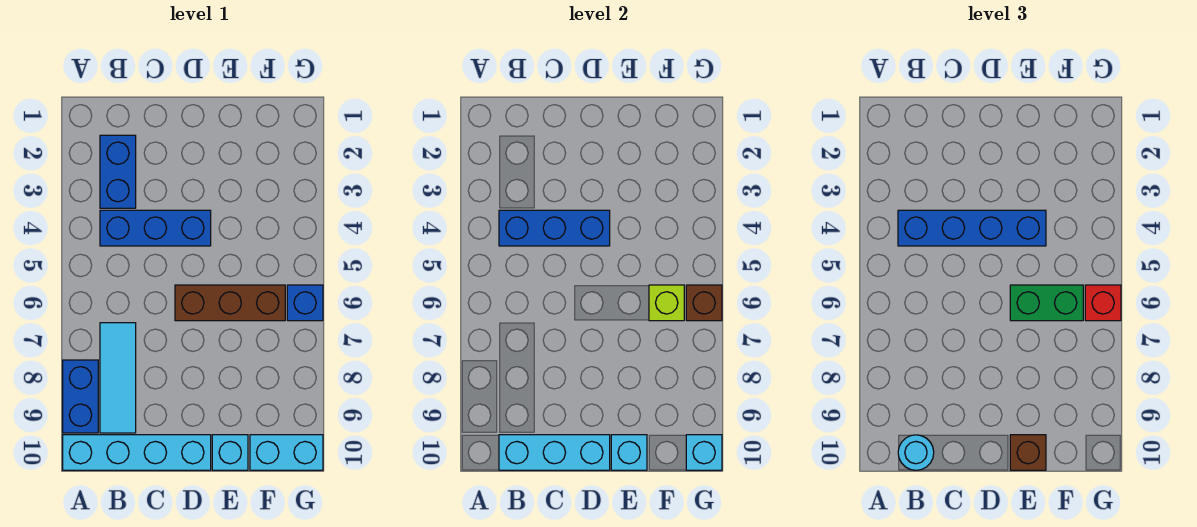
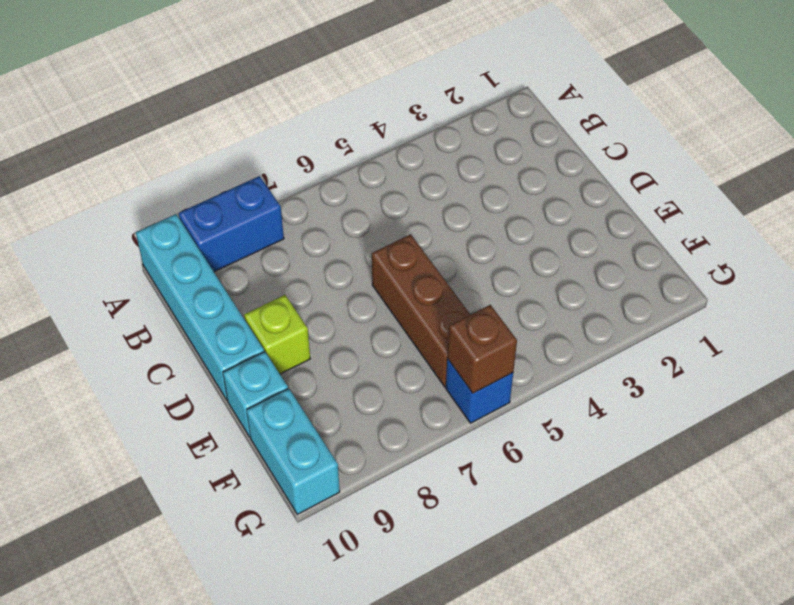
lime brick D9 level 1 -> lime brick F6 level 2
none -> blue brick B2:B3 level 1
none -> blue brick B4:D4 level 1
none -> cyan tile B7:B9 level 1

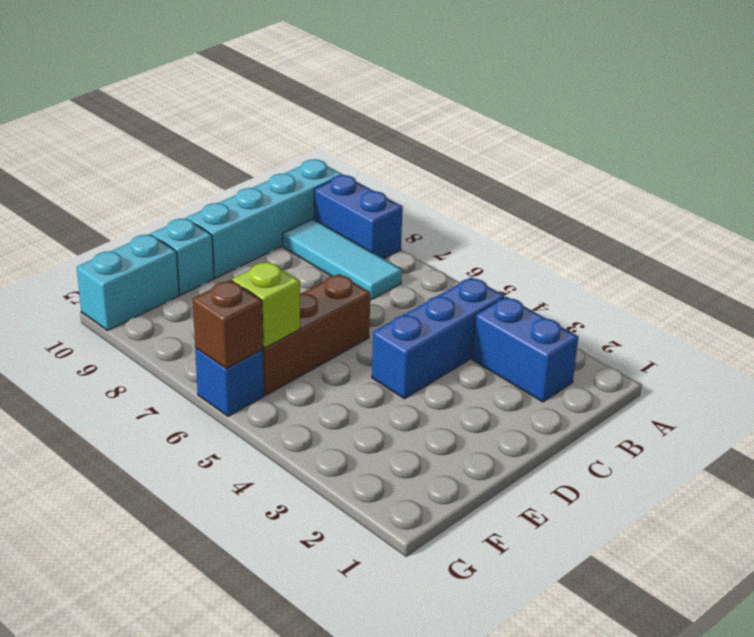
none -> blue brick B4:D4 level 2
none -> cyan brick B10:D10 level 2
none -> cyan brick E10 level 2

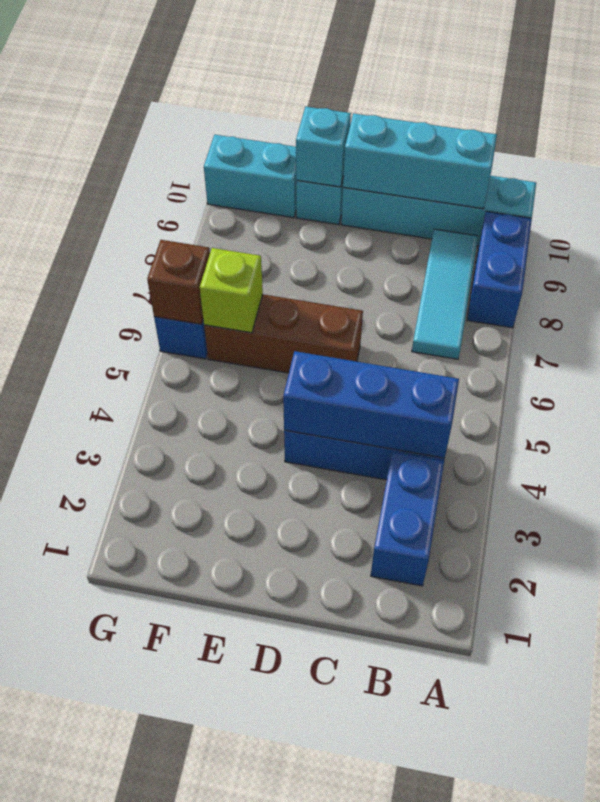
none -> cyan brick G10 level 2
none -> blue brick B4:E4 level 3
none -> cyan round brick B10 level 3

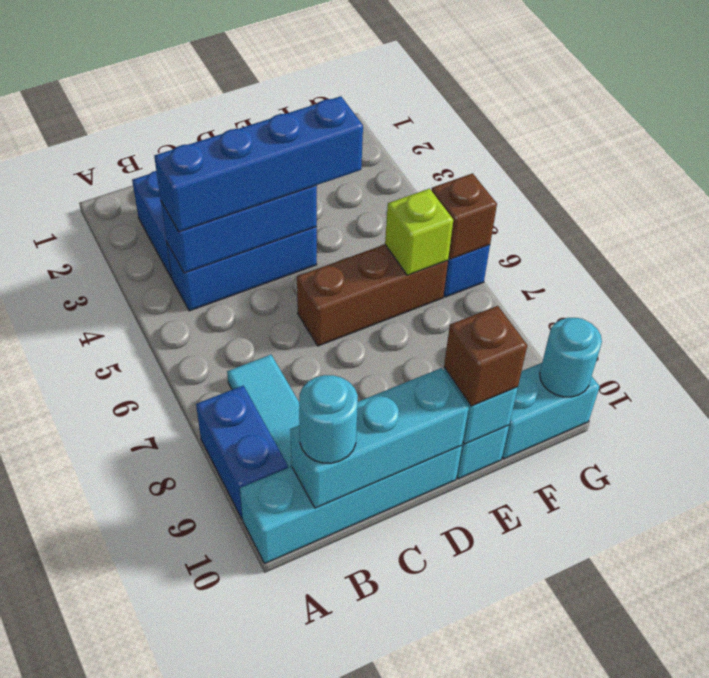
cyan round brick G10 level 2 -> cyan brick G10 level 2
none -> green brick E6:F6 level 3
none -> red brick G6 level 3

